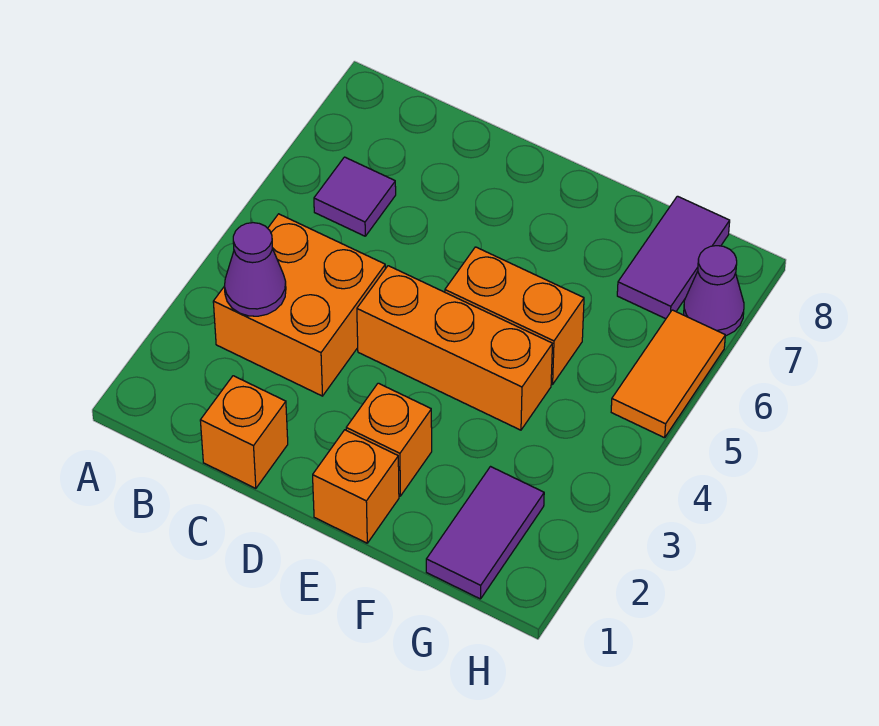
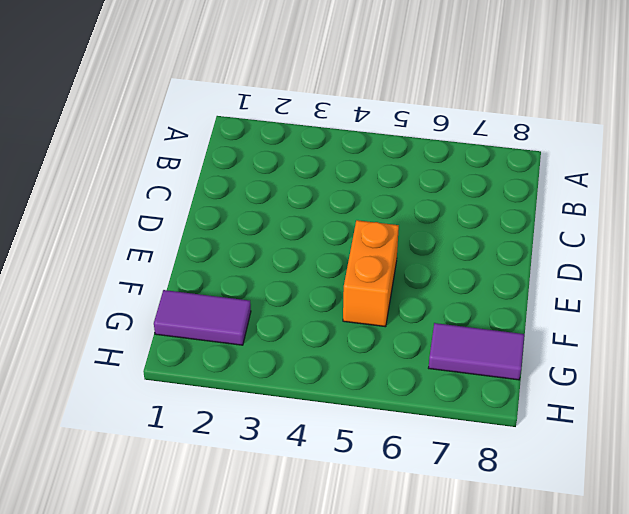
none -> orange brick B3:C4 level 1
none -> purple tile B6 level 1
none -> orange brick C1 level 1

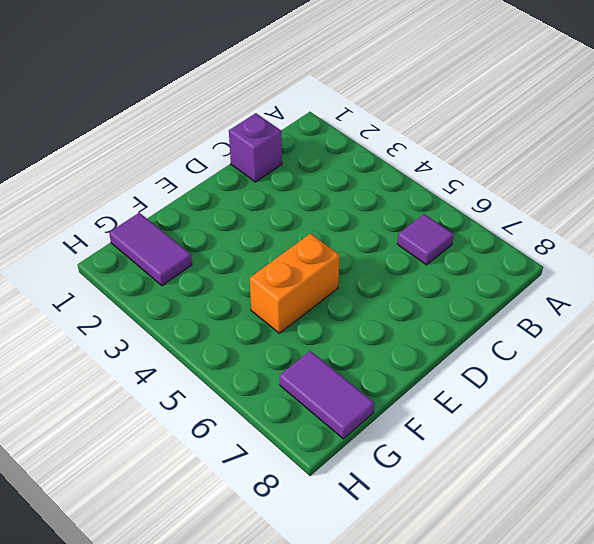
purple brick C1 level 1 -> orange brick C1 level 1
none -> orange brick B3:C4 level 1
none -> orange brick D4:F4 level 1
none -> orange brick E1 level 1

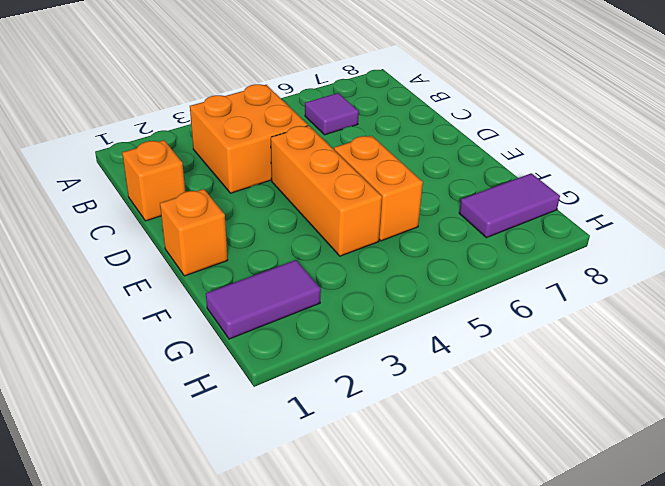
none -> orange brick E2 level 1
none -> orange tile H5:H6 level 1
none -> purple cone H7 level 1

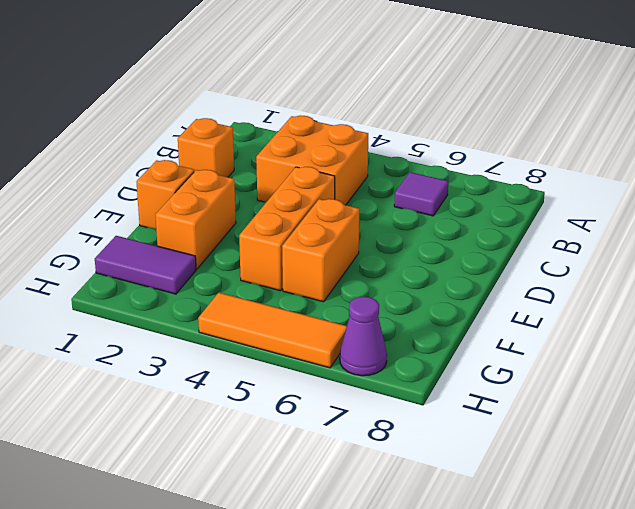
orange brick E2:F2 level 1 -> orange brick E2 level 1
orange tile H4:H6 level 1 -> orange tile H5:H6 level 1
none -> purple tile G7:G8 level 1
none -> purple cone B3 level 2

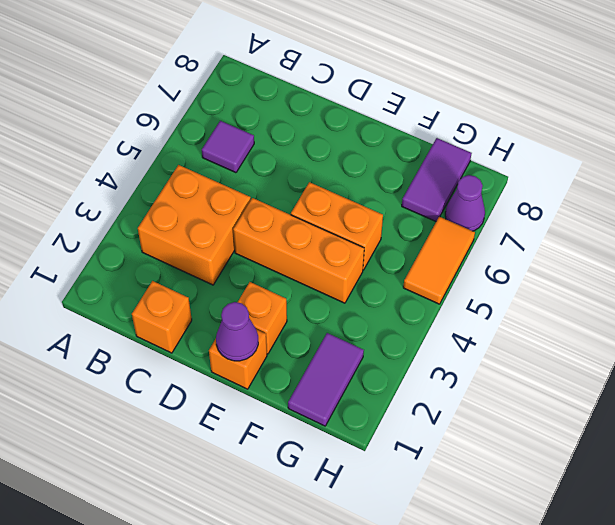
purple cone E1 level 2 -> purple cone B3 level 2

